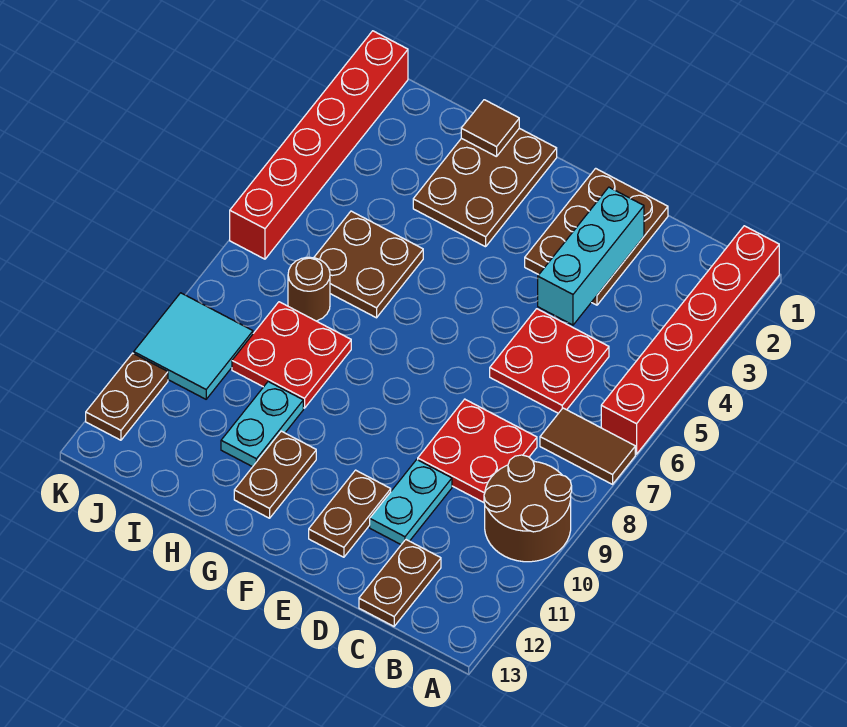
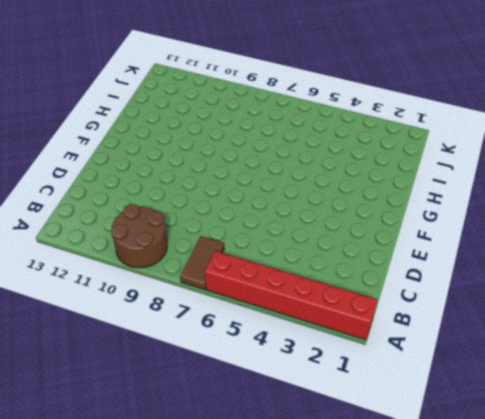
none -> red plate C5:D6 level 1
none -> red plate C8:D9 level 1
none -> brown plate C12:C13 level 1

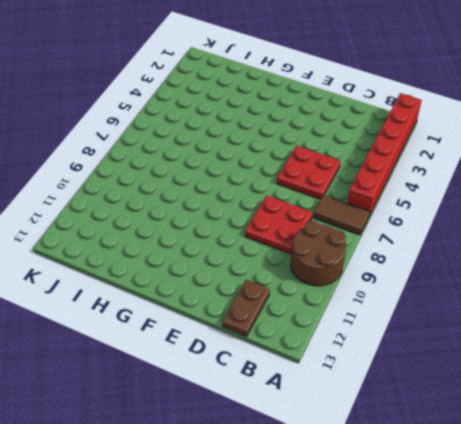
none -> brown plate D1:E3 level 1
none -> cyan plate D10:D11 level 1
none -> brown plate E11:E12 level 1

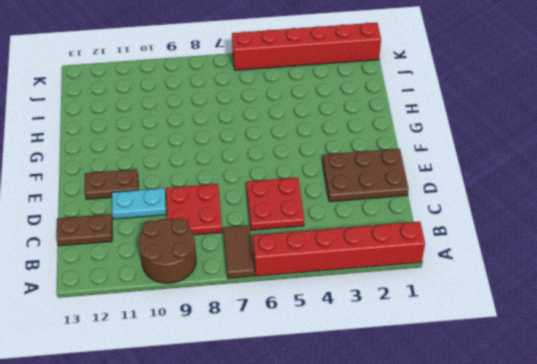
none -> brown plate G1:H3 level 1
none -> brown plate G11:G12 level 1
none -> brown plate H5:I6 level 1

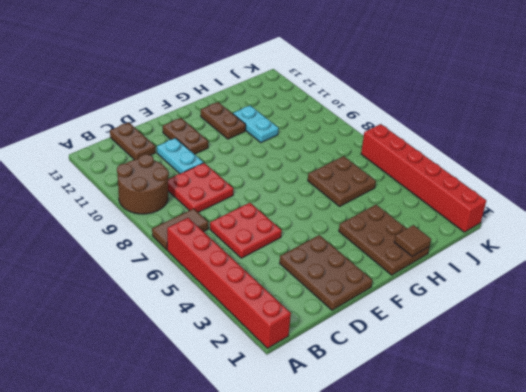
none -> red plate H8:I9 level 1
none -> brown round brick I7 level 1
none -> cyan tile J9:K10 level 1

